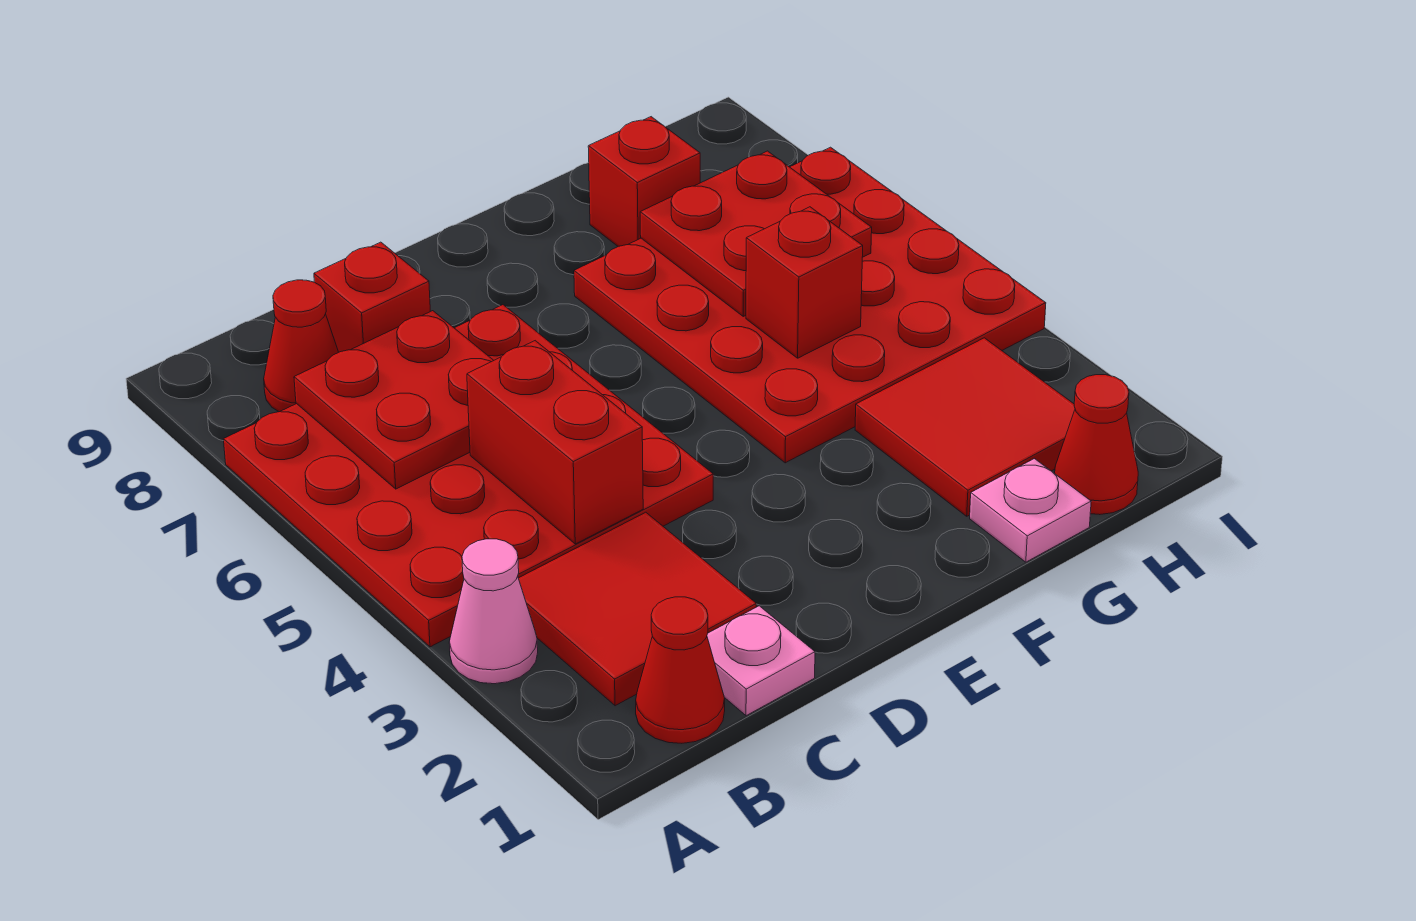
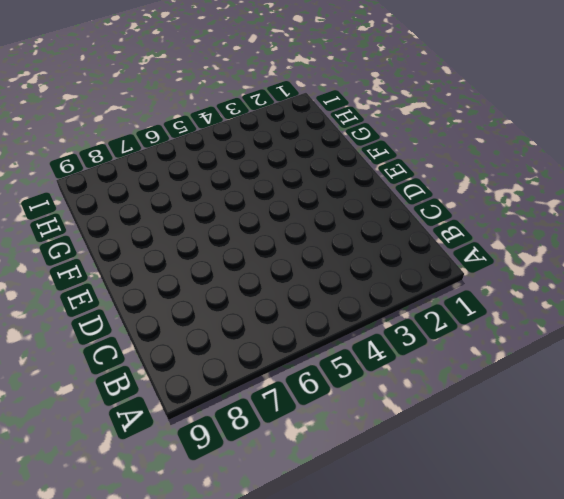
none -> pink cone A3 level 1
none -> red plate A4:D7 level 1
none -> red cone B1 level 1

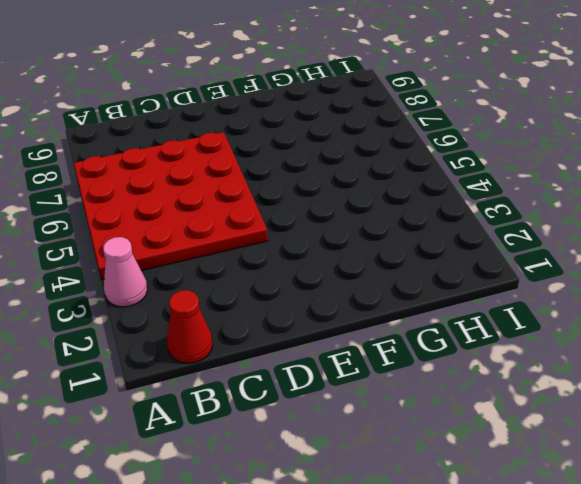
none -> red tile B2:C3 level 1
none -> red cone B8 level 1
none -> pink plate C1 level 1

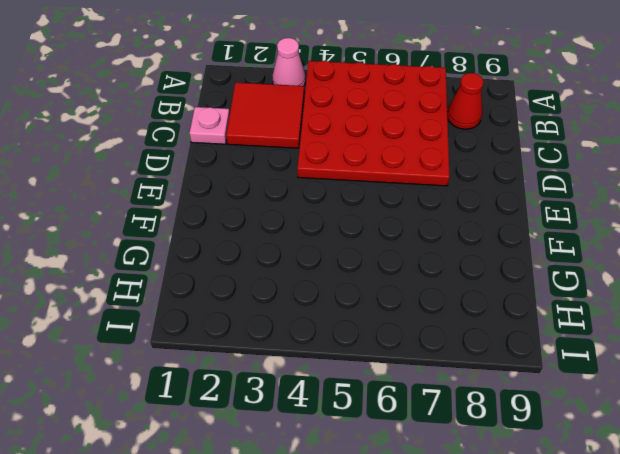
none -> red cone B1 level 1
none -> red brick C8 level 1
none -> red plate F4:I7 level 1

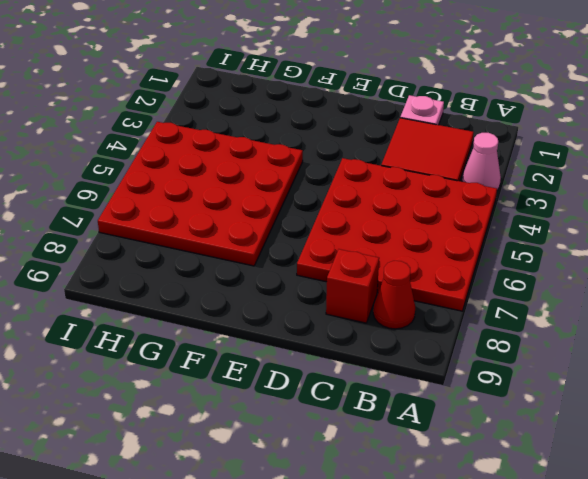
none -> red cone B1 level 1
none -> pink plate G1 level 1
none -> red tile G2:H3 level 1

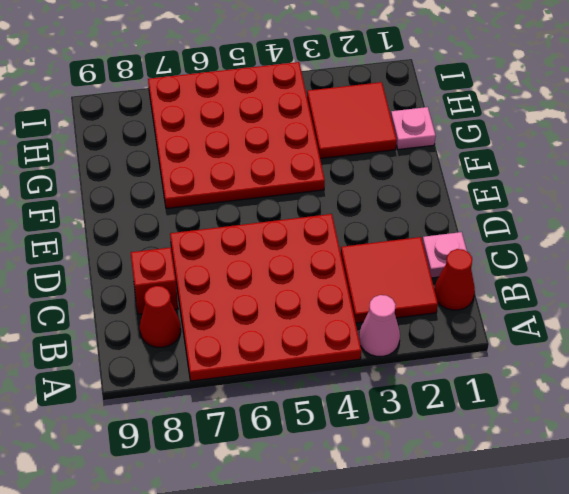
none -> red brick G8 level 1
none -> red cone H1 level 1
none -> red plate B6:C7 level 2

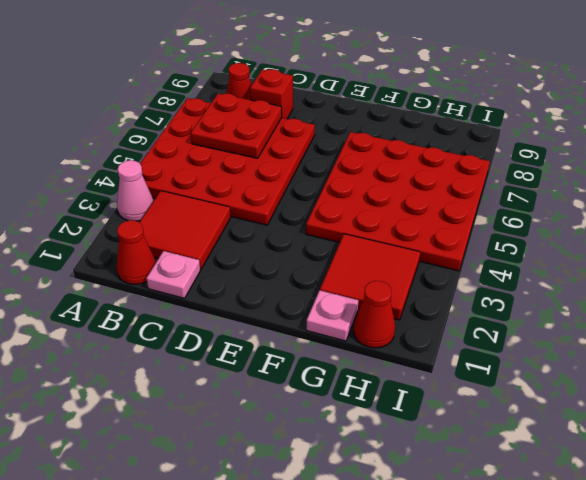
none -> red brick G8 level 1
none -> red brick C4:C5 level 2
none -> red brick G5 level 2

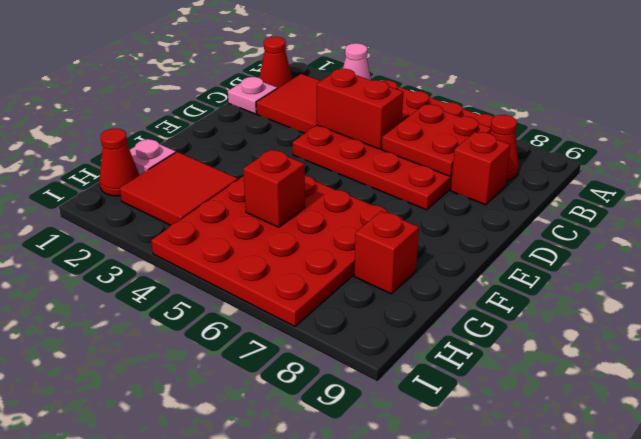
none -> red plate G6:H7 level 2

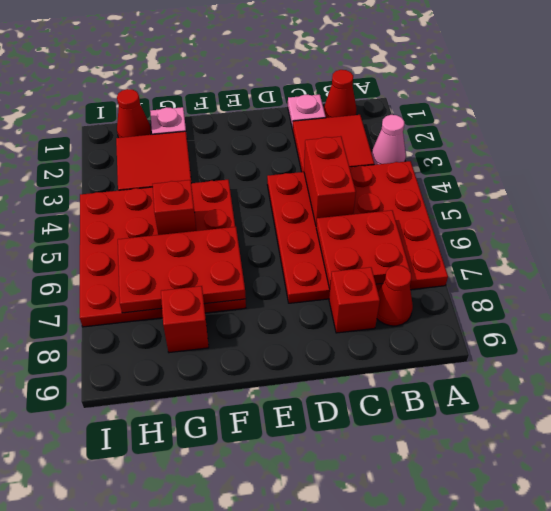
red plate F6:H7 level 2 -> red plate G6:H7 level 2

